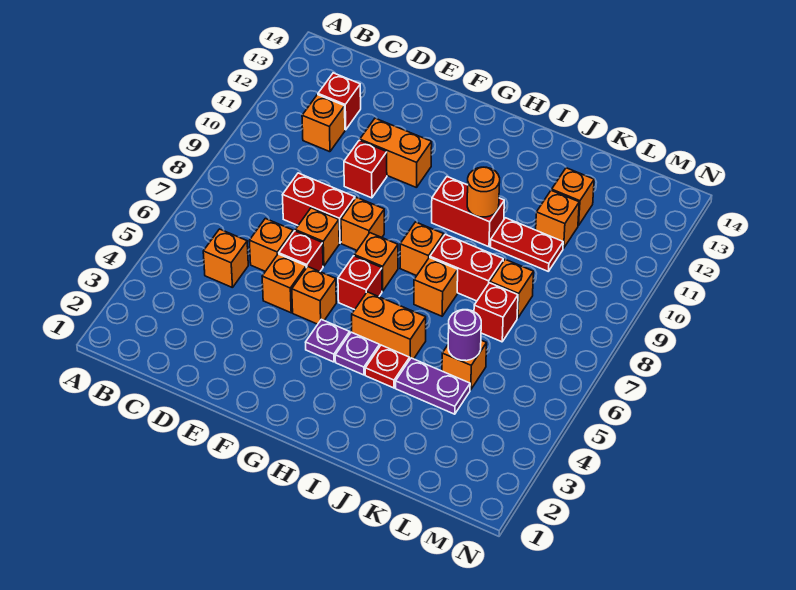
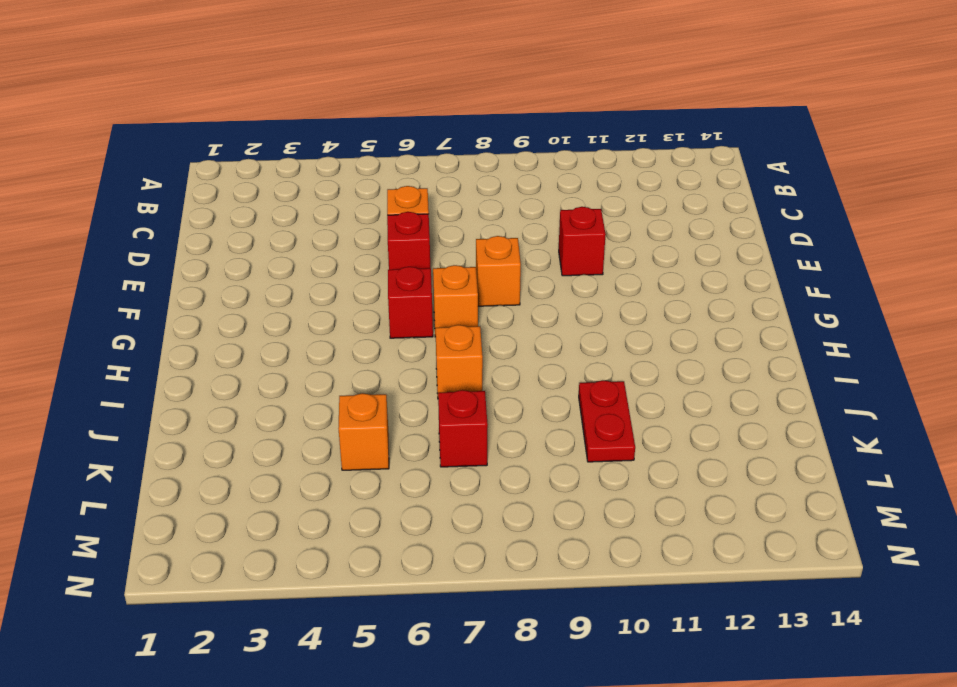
none -> orange brick C5 level 1
none -> orange brick C11 level 1
none -> red brick C12 level 1
none -> red brick D8:E8 level 1

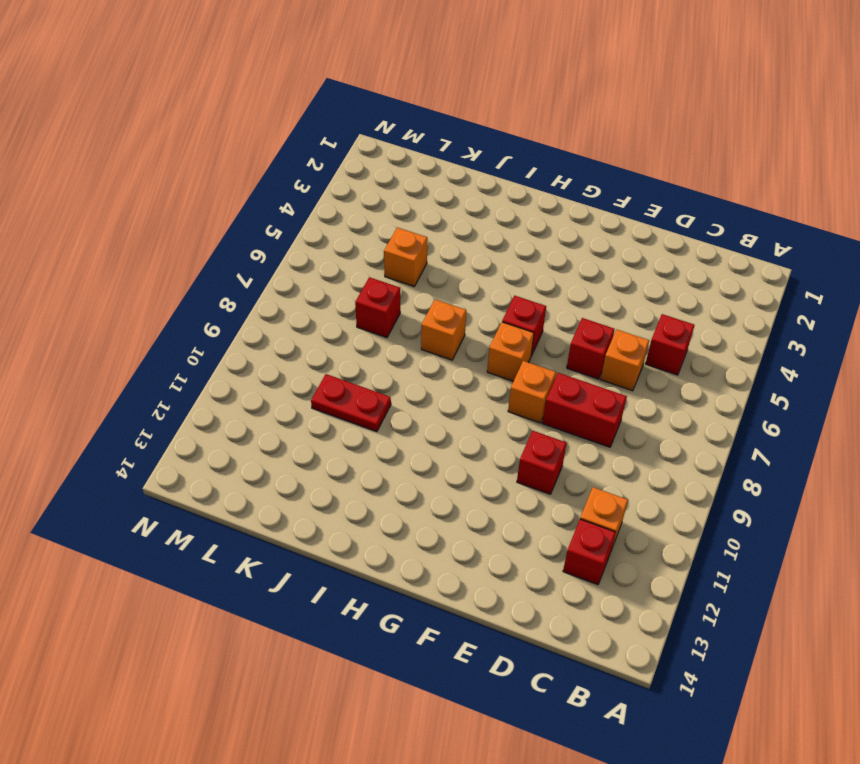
red brick C5 level 1 -> orange brick C5 level 1
none -> orange brick E5 level 1
none -> orange brick E7 level 1
none -> orange brick E11:F11 level 1
none -> orange brick F5 level 1

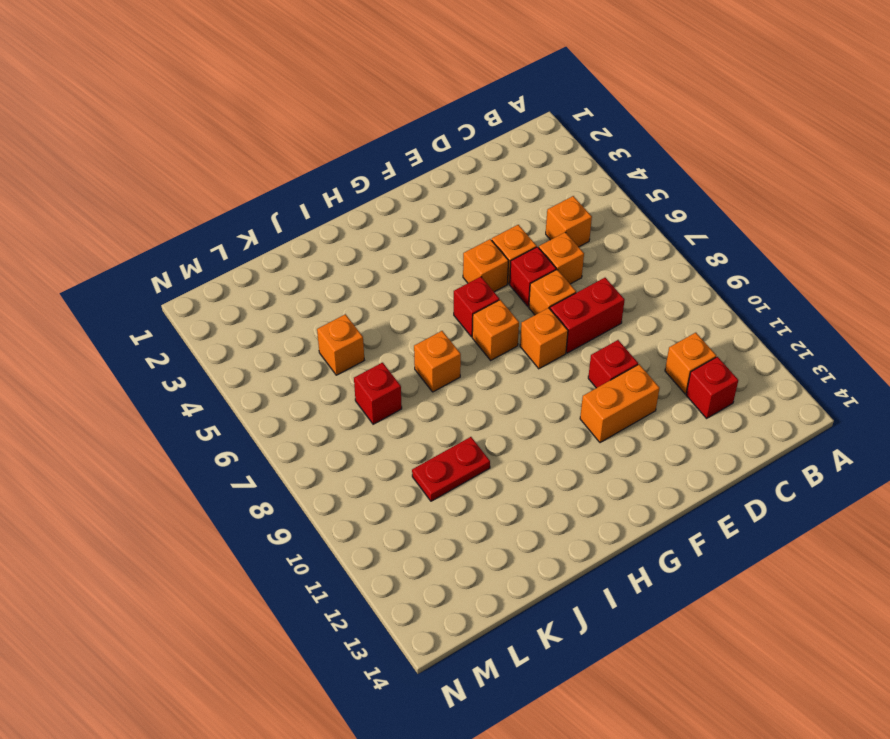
none -> purple plate G4 level 1
none -> purple plate H4 level 1
none -> orange brick H5:I5 level 1
none -> orange brick H8 level 1

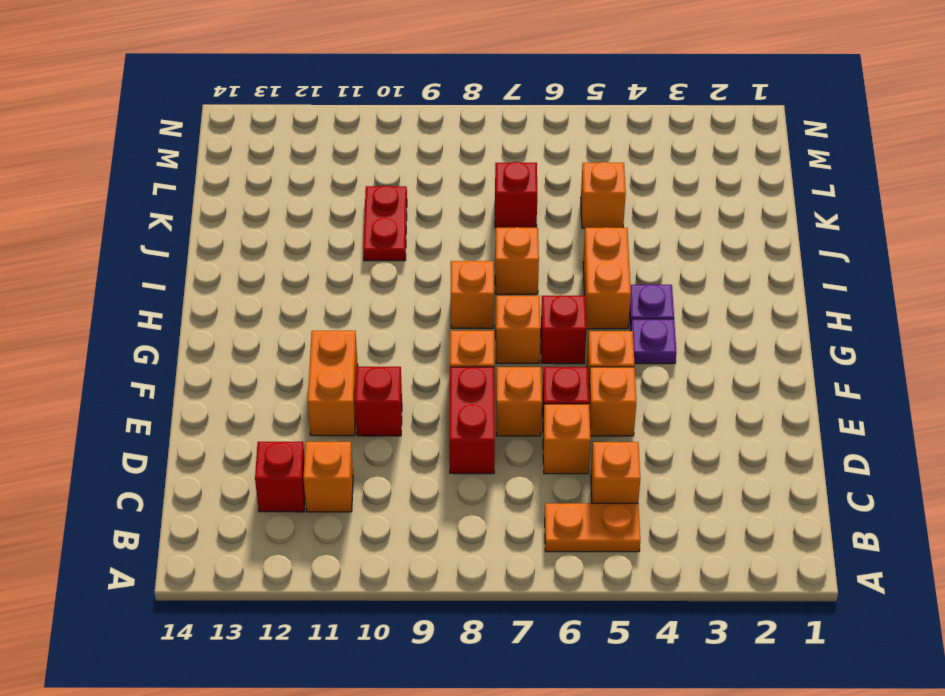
orange plate B5:B6 level 1 -> none
none -> red brick H10:I10 level 1
none -> red plate I4 level 1
none -> red brick I8:J8 level 1
none -> purple plate J4:K4 level 1

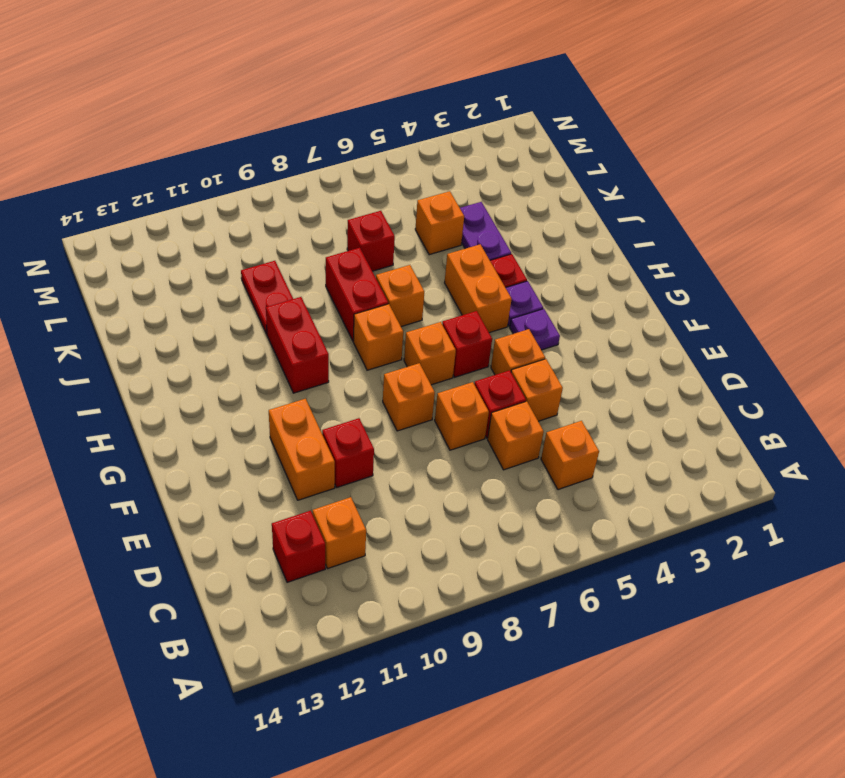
none -> red brick D8:E8 level 1
none -> orange brick K8 level 1
none -> orange brick K11 level 1
none -> orange brick K12 level 1

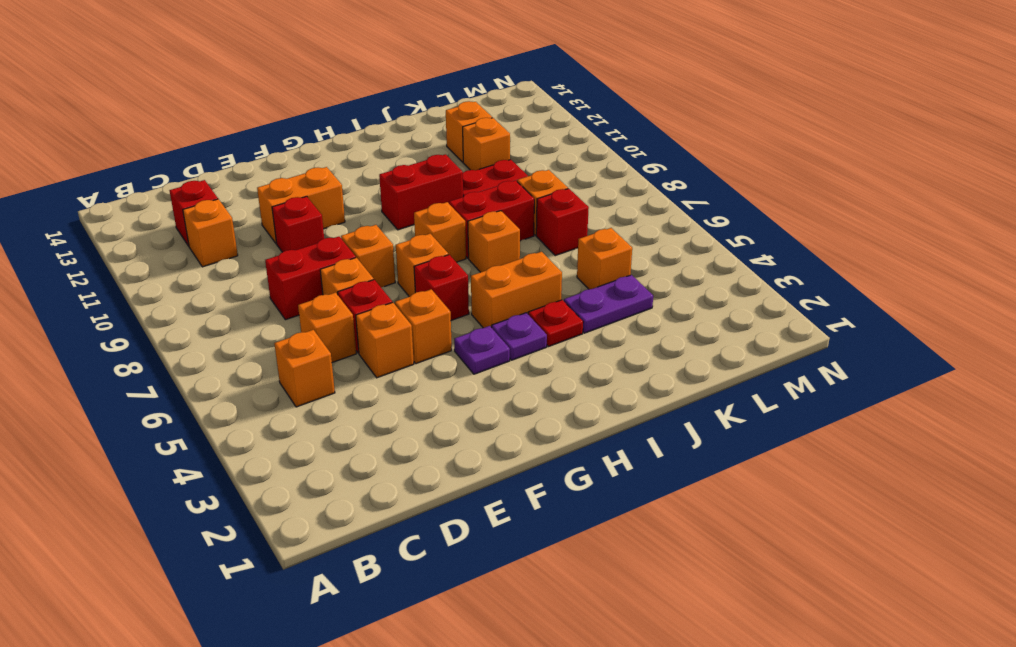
none -> orange round brick I10 level 2
none -> purple round brick K5 level 2

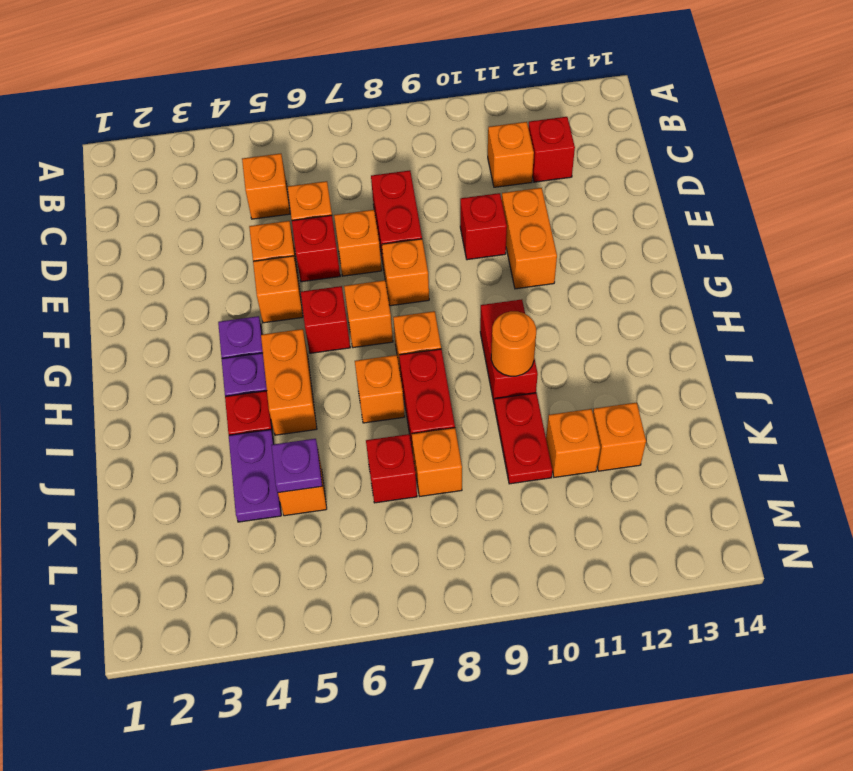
purple plate K5 level 2 -> purple round brick K5 level 2

